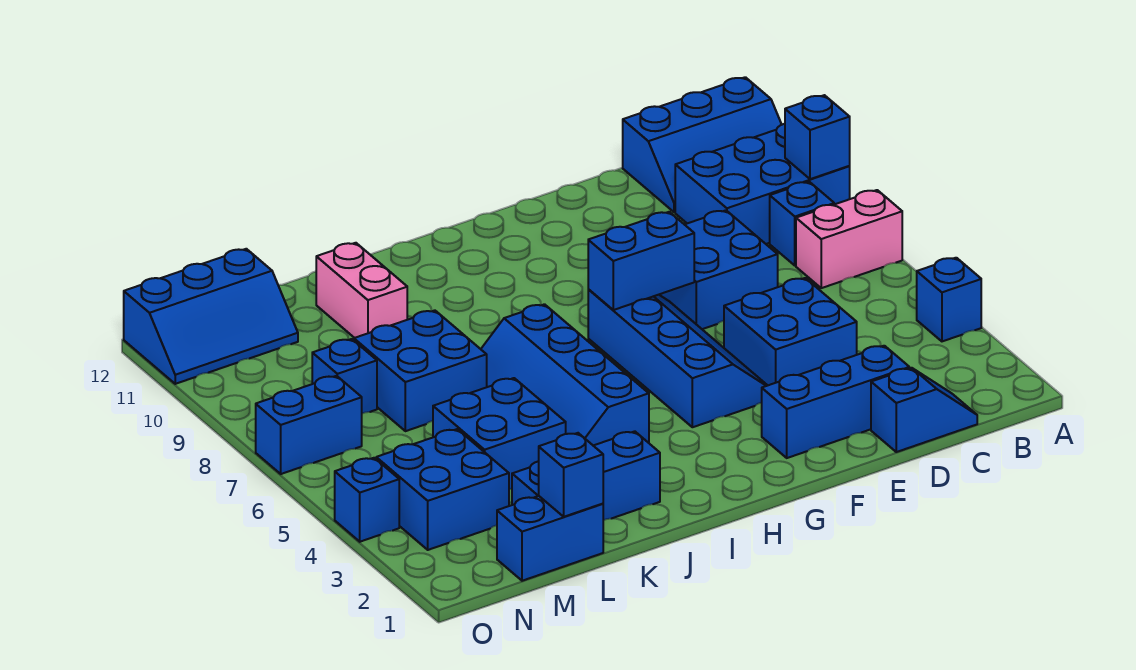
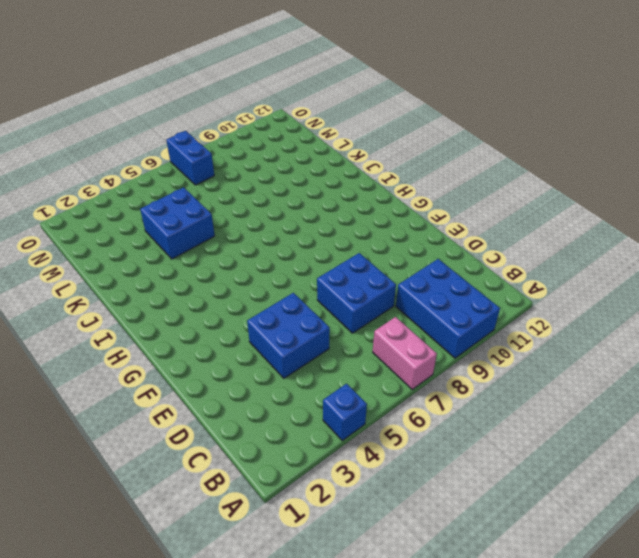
none -> blue slope A11:C12 level 1 top 12
none -> blue brick B8 level 1
none -> blue slope C1:D1 level 1 top D

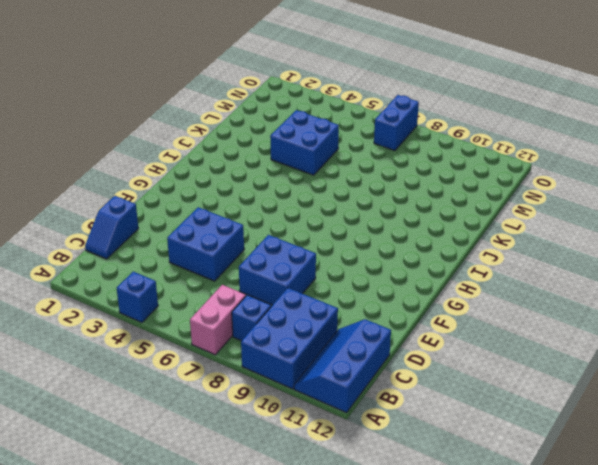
none -> blue brick D2:F2 level 1
none -> blue slope F4:G7 level 1 top G
none -> blue slope I4:J7 level 1 top I

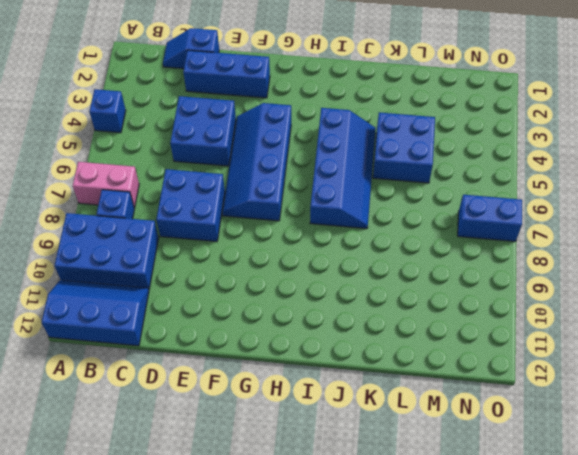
none -> blue brick J2:L2 level 1
none -> blue brick K7:L8 level 1
none -> pink brick K10:K11 level 1

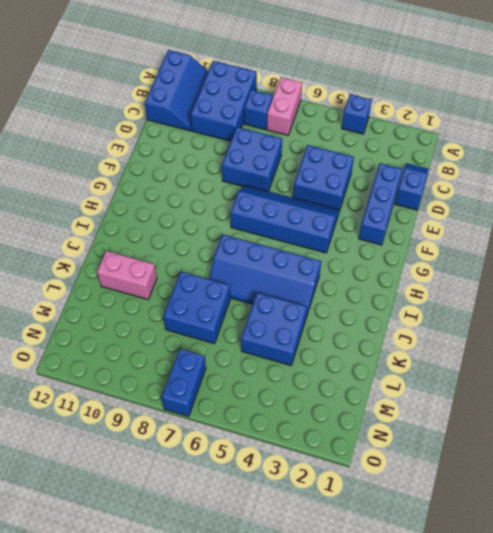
none -> blue brick J2:L2 level 1
none -> blue brick L1:M1 level 1
none -> blue brick M3:N4 level 1

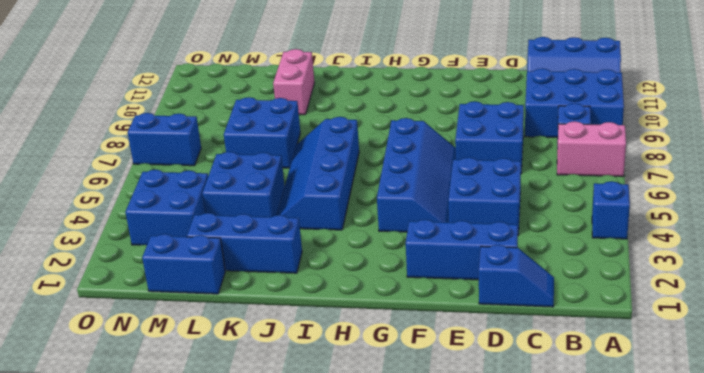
none -> blue brick M8 level 1
none -> blue slope M11:O12 level 1 top 12
none -> blue brick O4 level 1

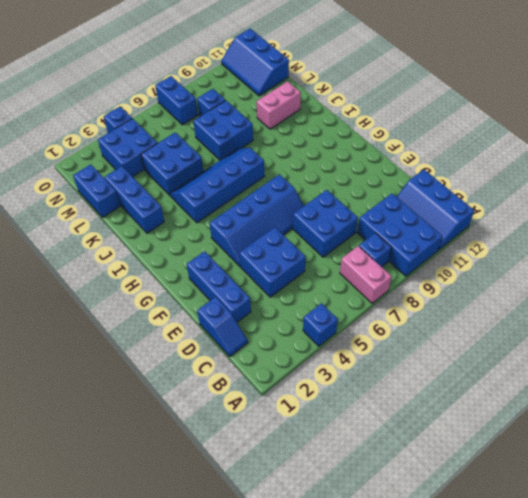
none -> blue brick A9 level 2
none -> blue brick F7:G7 level 2
none -> blue brick L1 level 2

